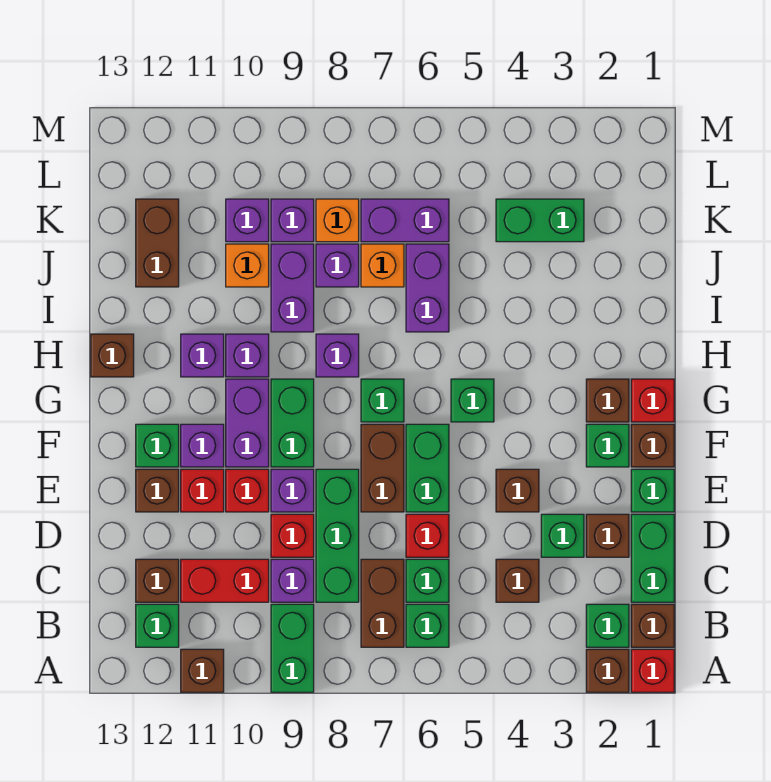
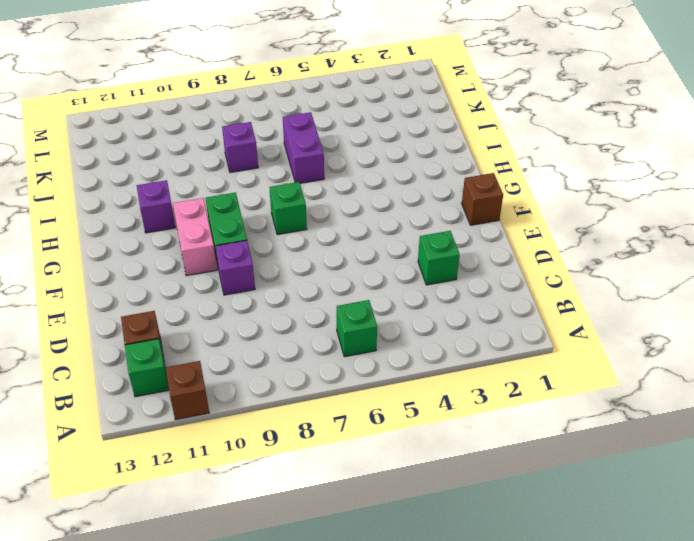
pink brick F10:G10 level 1 -> purple brick F10:G10 level 1
none -> red brick A1 level 1
none -> brown brick A2 level 1
none -> green brick A9:B9 level 1
none -> brown brick B1 level 1

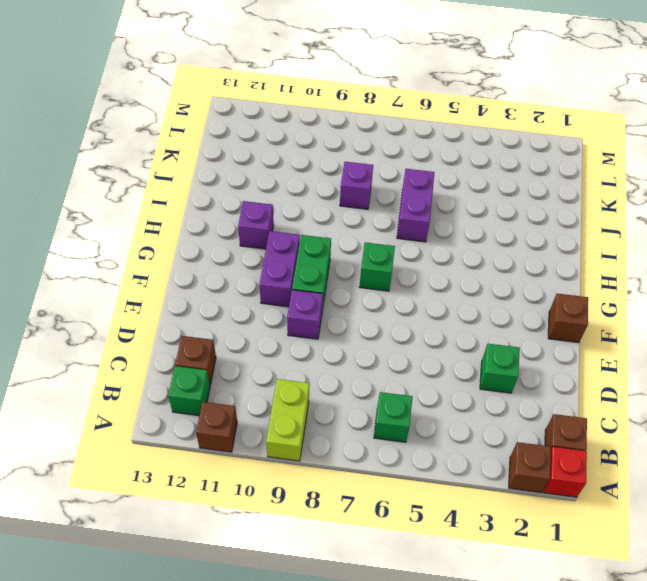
lime brick A9:B9 level 1 -> green brick A9:B9 level 1
none -> green brick B2 level 1
none -> brown brick B7:C7 level 1
none -> green brick C1:D1 level 1
none -> brown brick C4 level 1

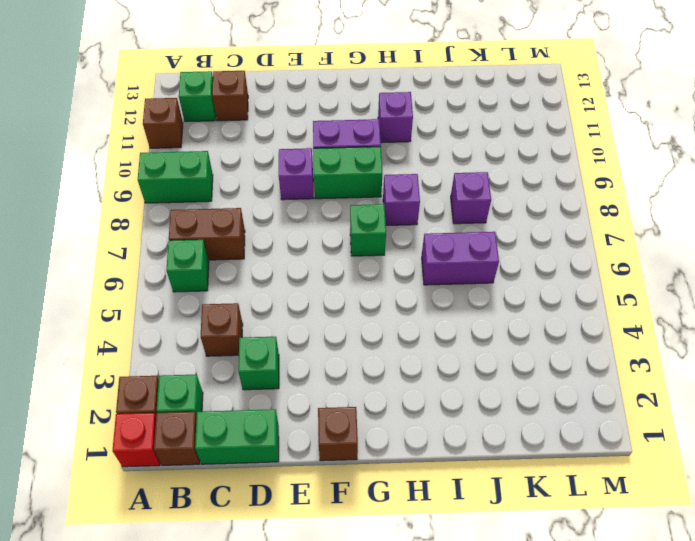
none -> green brick C6 level 1
none -> green brick C8:E8 level 1
none -> purple brick C9 level 1
none -> red brick C10:C11 level 1

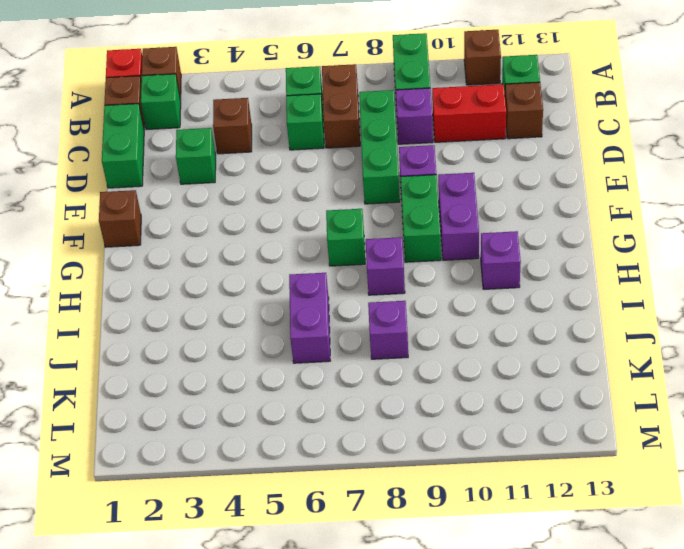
none -> brown brick D2 level 1
none -> red brick D6 level 1
none -> red brick D9 level 1
none -> green brick E1 level 1

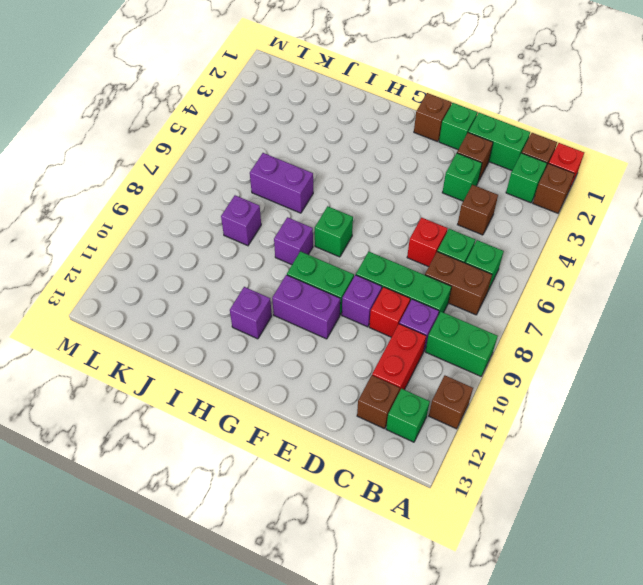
none -> brown brick E4 level 1
none -> green brick E6:F6 level 1
none -> brown brick E7:F7 level 1
none -> red brick E10 level 1

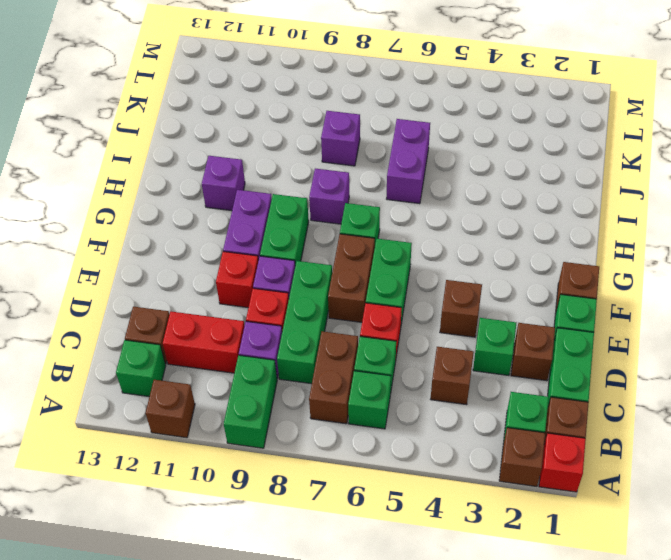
none -> red brick E11 level 1
none -> brown brick E12 level 1
none -> green brick F2 level 1
none -> purple brick F11 level 1

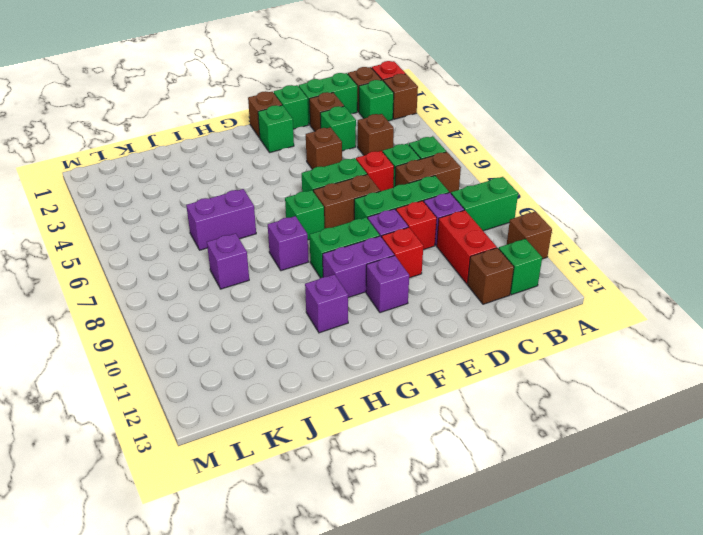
none -> red brick E11 level 1
none -> brown brick E12 level 1
none -> green brick F12 level 1
none -> red brick G1 level 1

